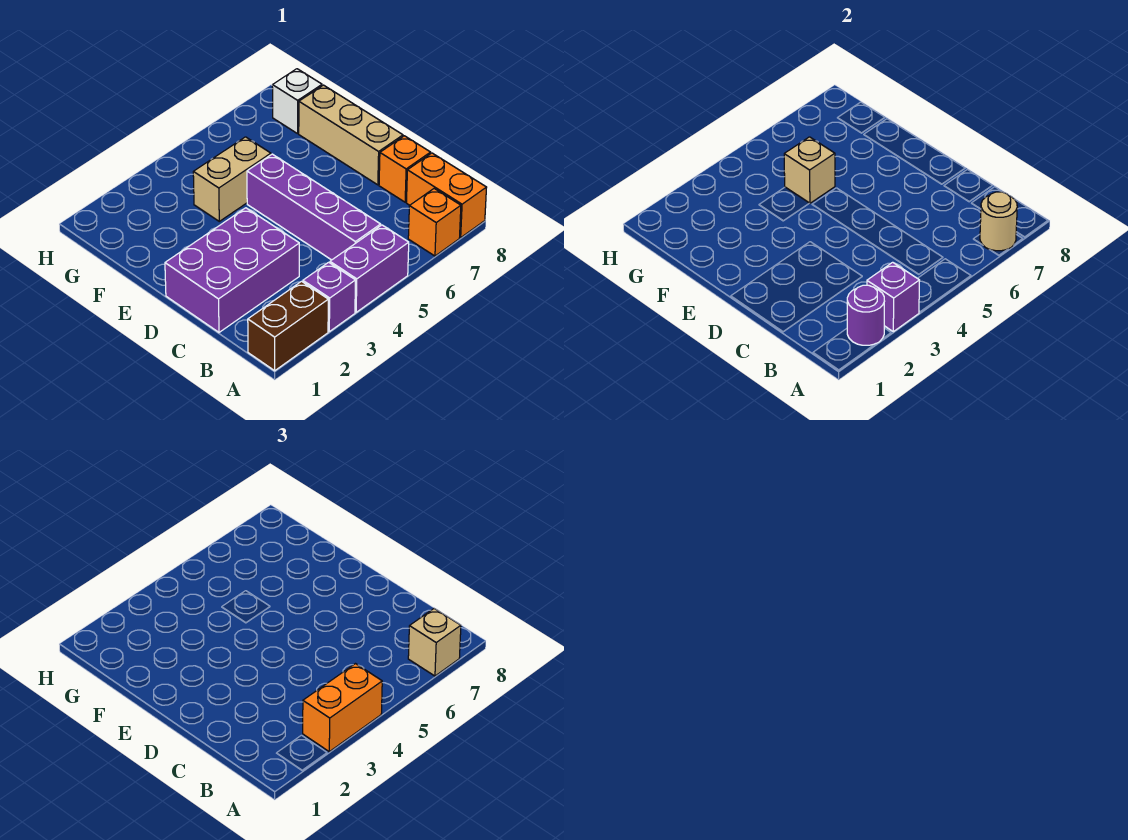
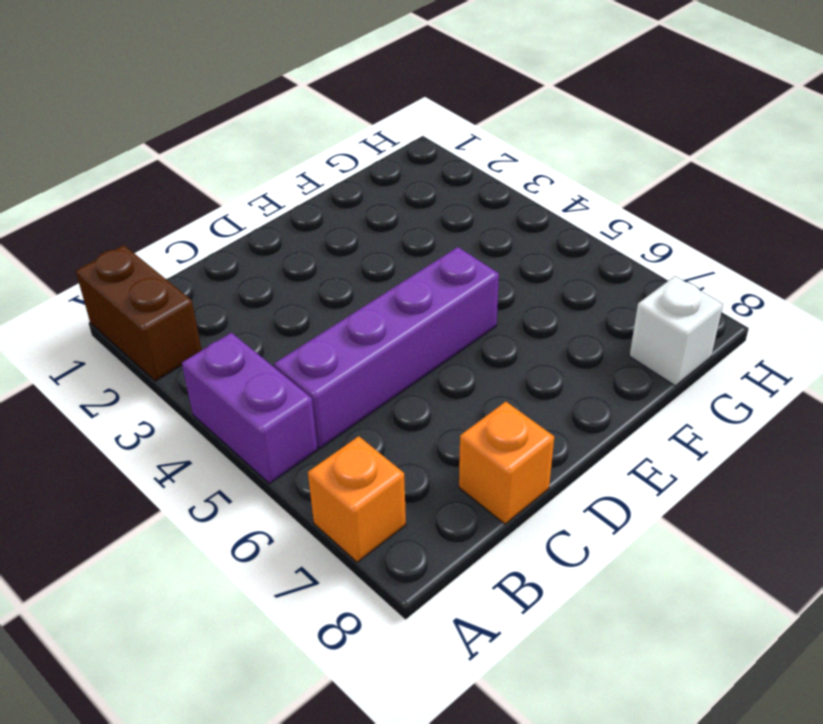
none -> purple brick A3 level 1
none -> orange brick A8:B8 level 1
none -> purple brick C1:D3 level 1

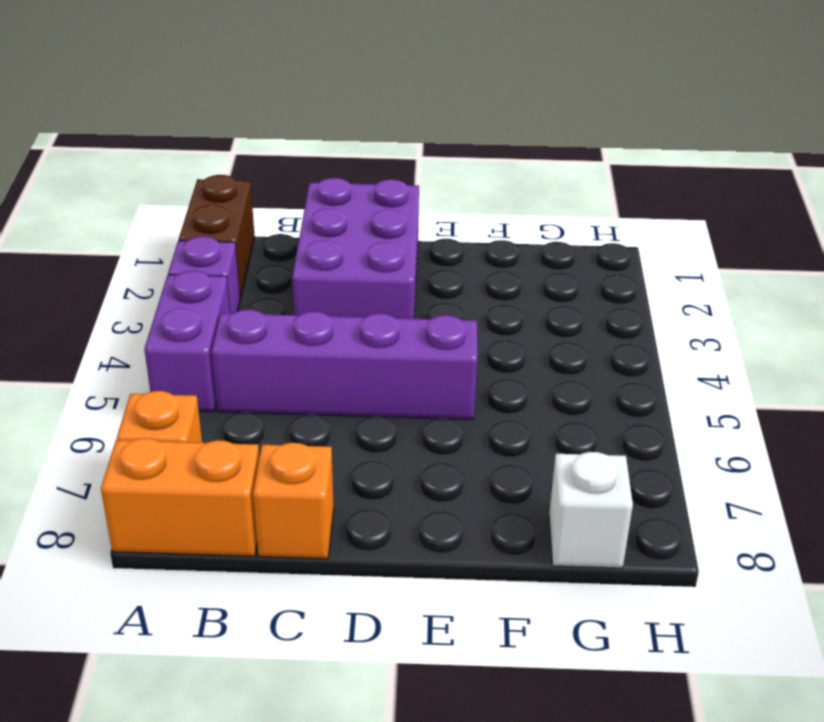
none -> tan brick D8:F8 level 1
none -> tan brick F4:F5 level 1
none -> purple round brick A2 level 2

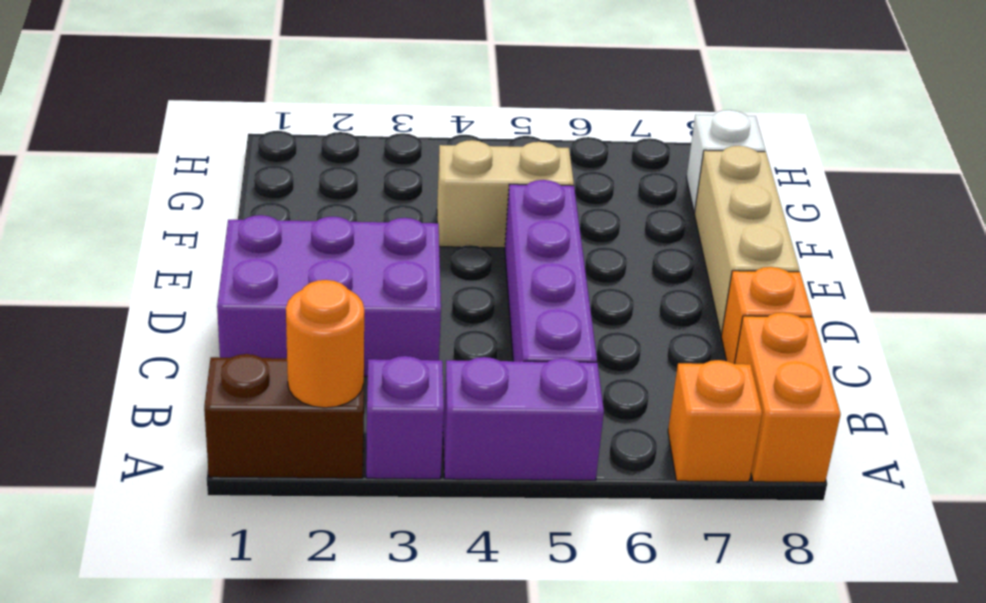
orange round brick A2 level 2 -> purple round brick A2 level 2
none -> purple brick A3 level 2
none -> tan round brick A7 level 2
none -> tan brick F5 level 2

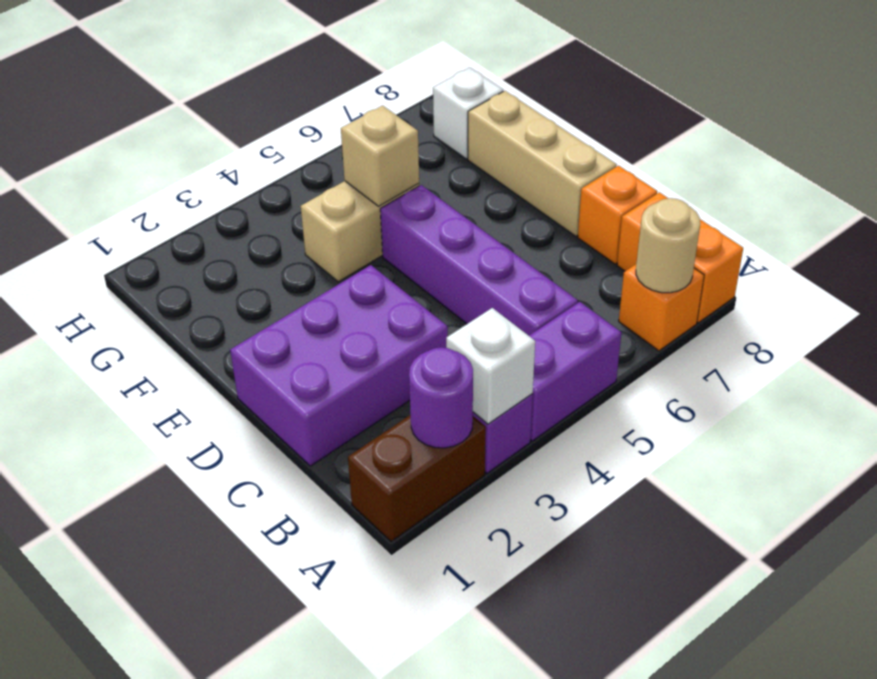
white brick A3 level 2 -> purple brick A3 level 2
none -> orange brick A3:A4 level 3
none -> tan brick A7 level 3

